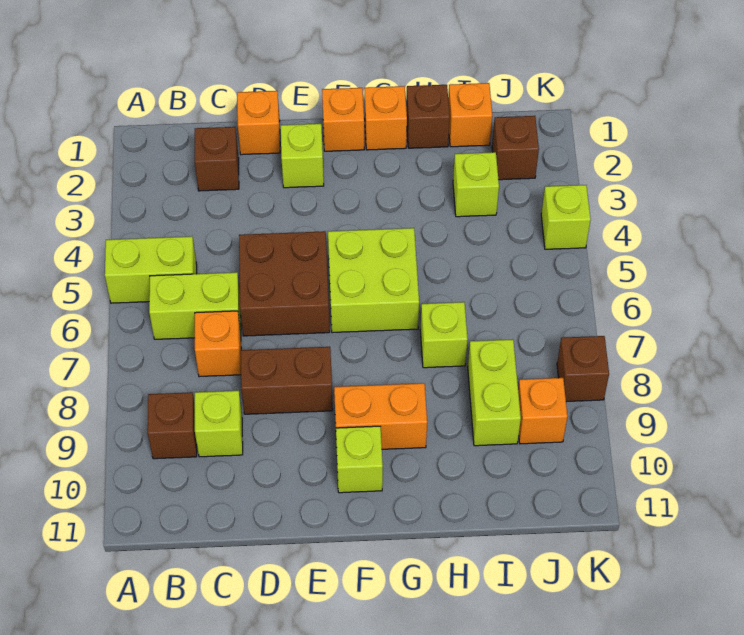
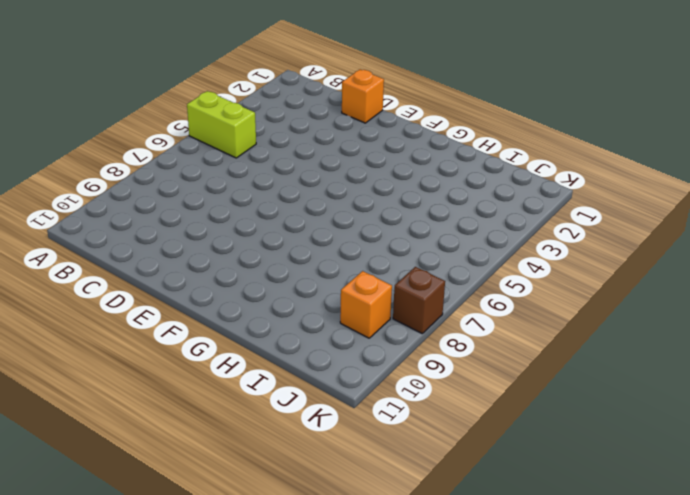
none -> lime brick B6:C6 level 1
none -> brown brick B9 level 1
none -> brown brick C2 level 1

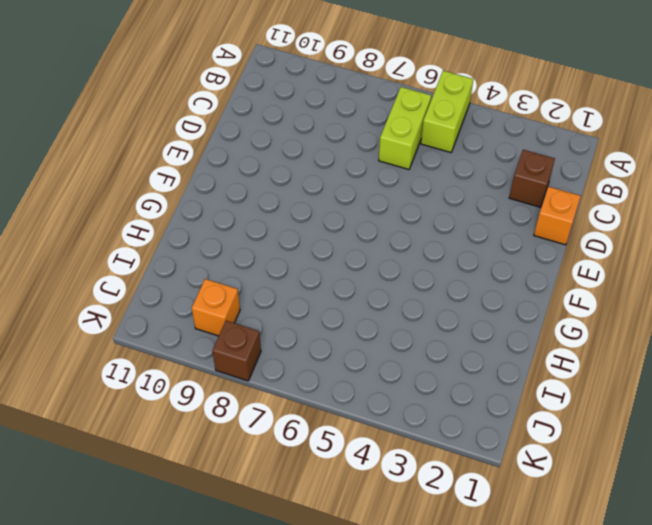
none -> brown brick B9 level 1
none -> orange brick C7 level 1
none -> lime brick C9 level 1

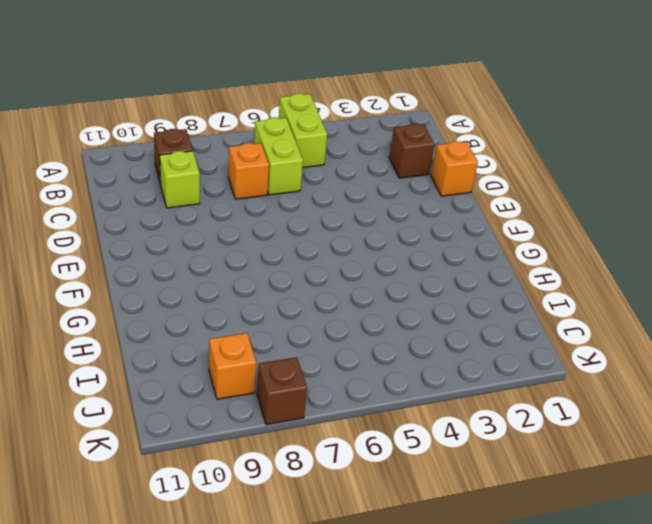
none -> brown brick D5:E6 level 1
none -> brown brick D8:E8 level 1
none -> lime brick E2 level 1

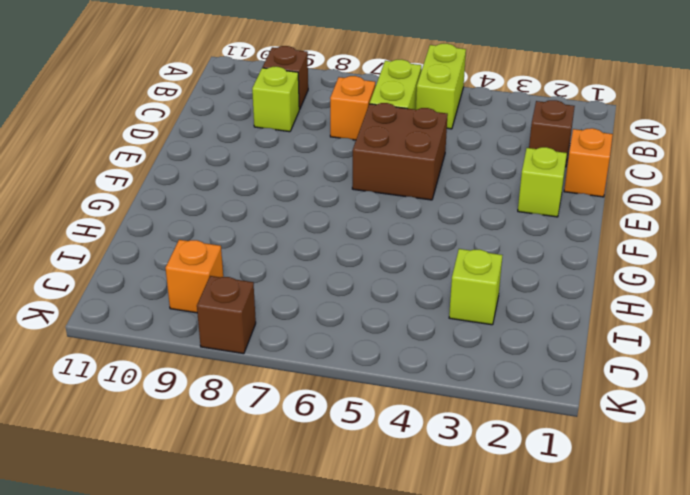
none -> brown brick D8:E8 level 1
none -> orange brick F1 level 1
none -> lime brick F5:G6 level 1

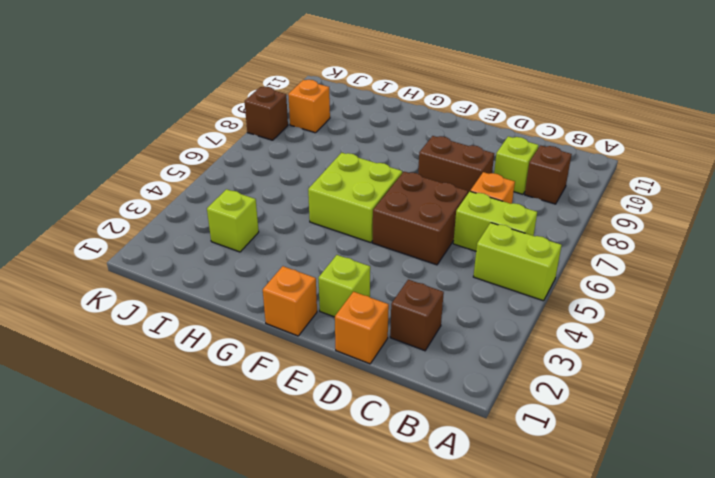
none -> orange brick F9:G9 level 1
none -> lime brick F10 level 1
none -> orange brick G1 level 1

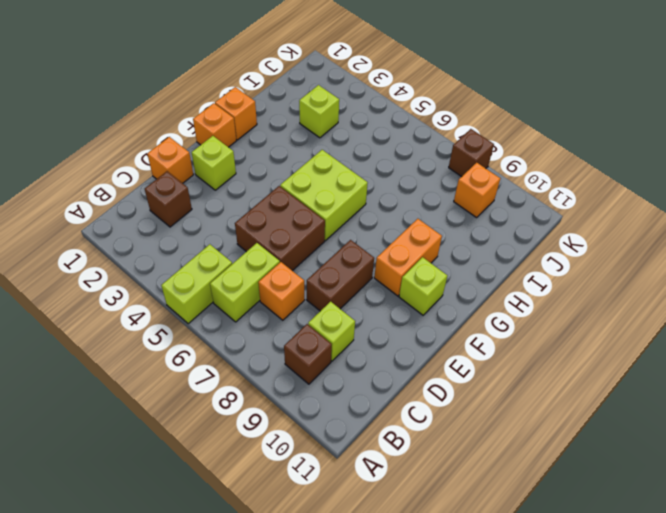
none -> brown brick H1 level 1
none -> lime brick H7 level 1
none -> orange brick I1 level 1

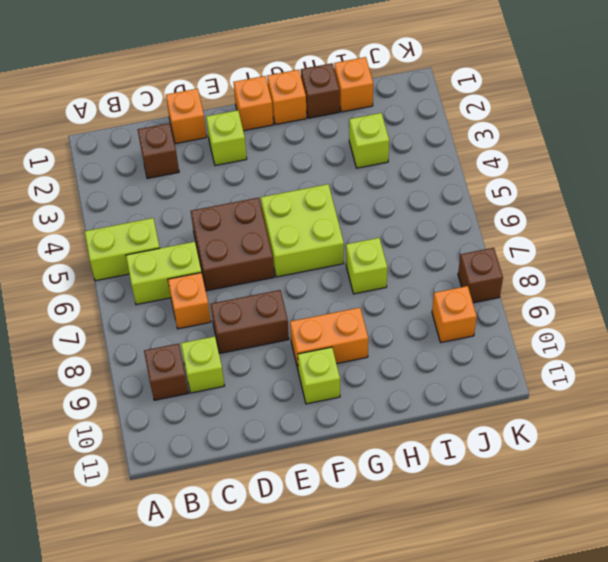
none -> lime brick I8:I9 level 1
none -> brown brick J2 level 1
none -> lime brick K4 level 1

